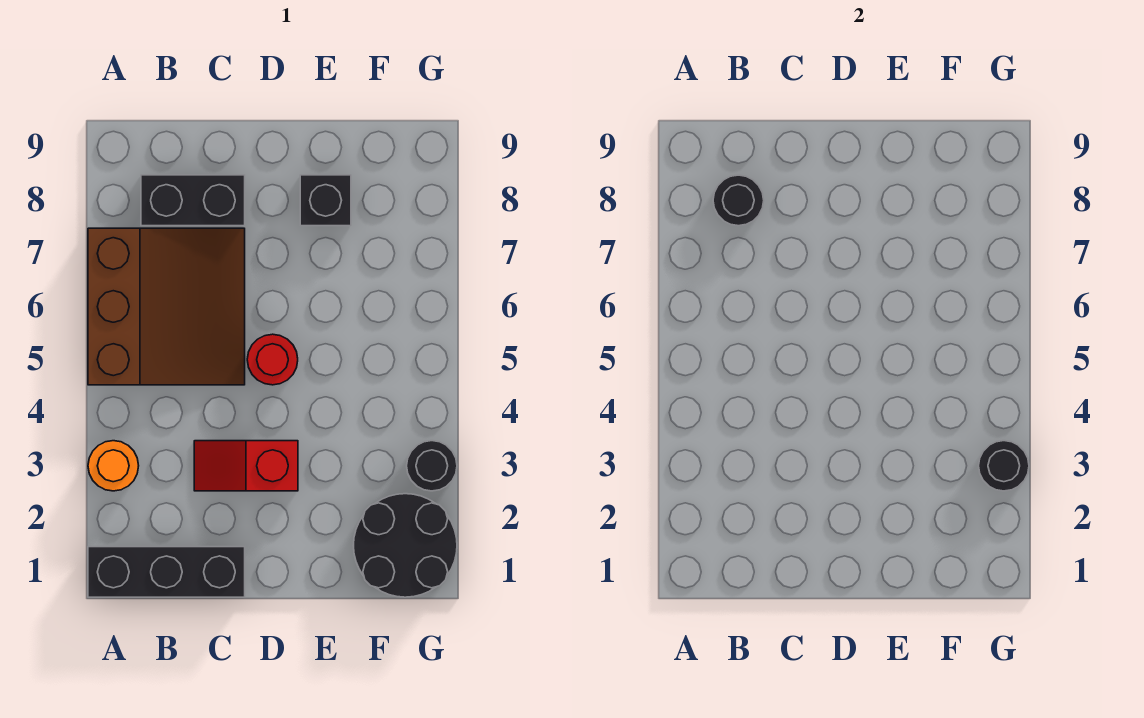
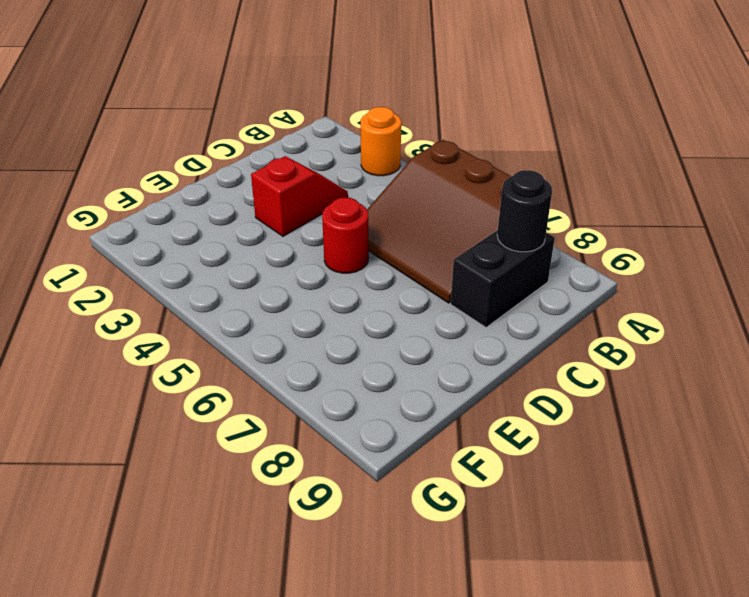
none -> black brick A1:C1 level 1
none -> black brick E8 level 1

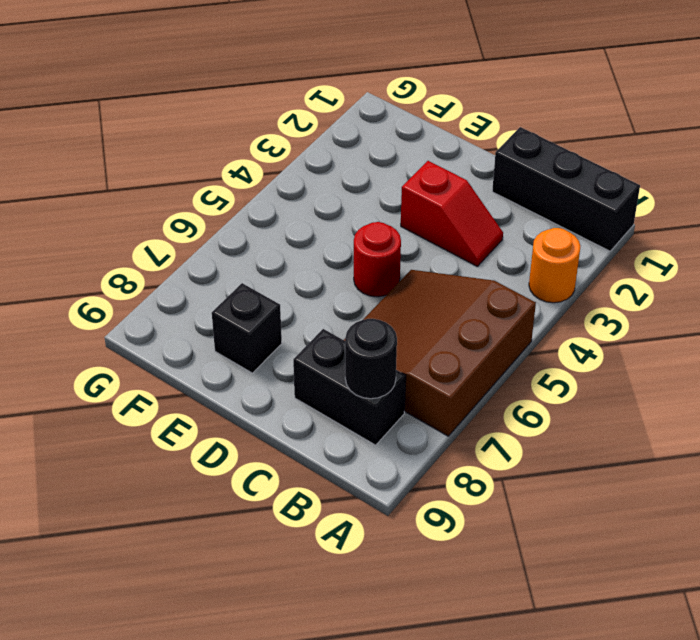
none -> black round brick F1:G2 level 1
none -> black round brick G3 level 1

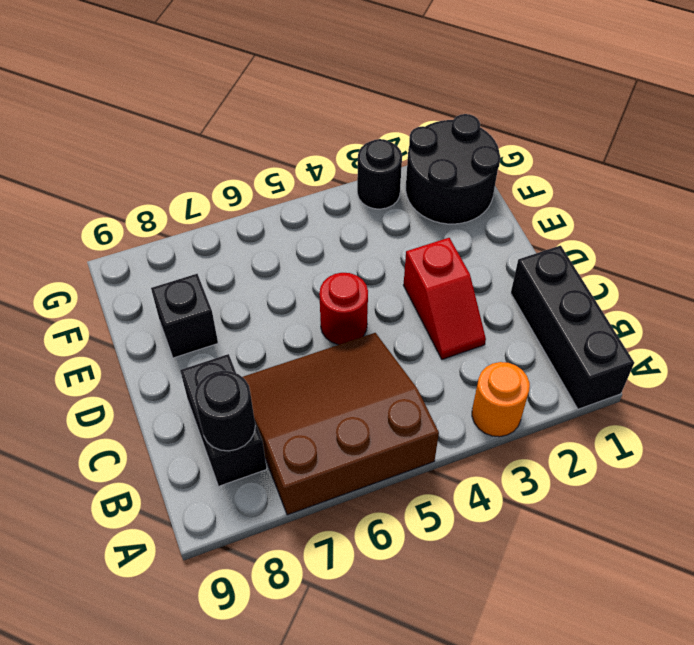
none -> black round brick G3 level 2

